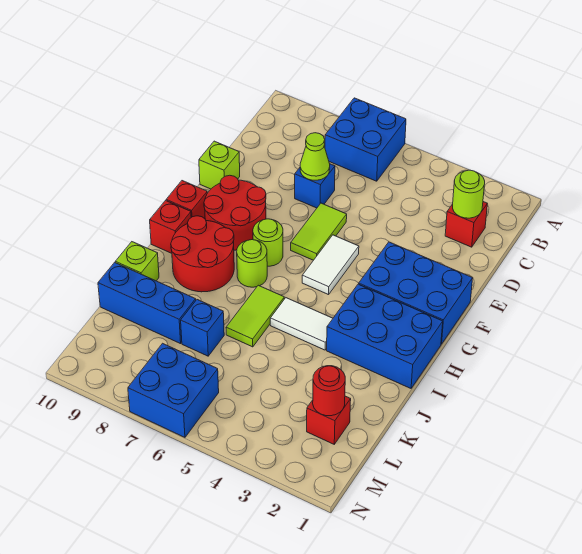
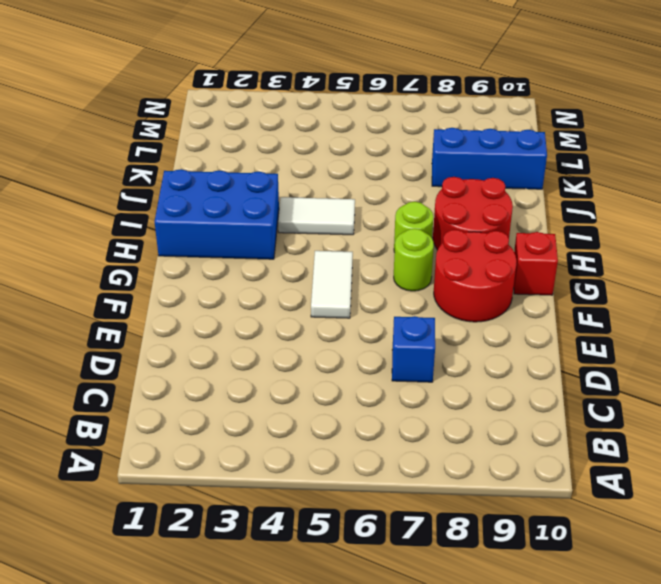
none -> blue brick A6:B7 level 1
none -> red brick C2 level 1
none -> lime tile E6:F6 level 1

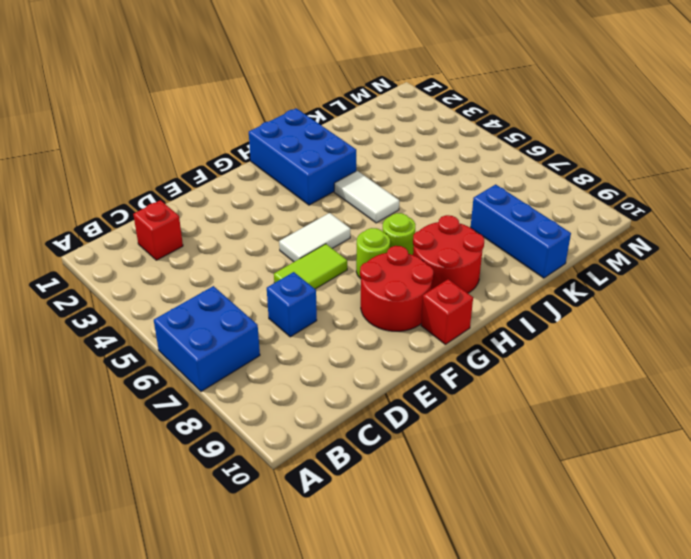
none -> lime brick E10 level 1
none -> blue brick F1:G3 level 1
none -> red brick H10 level 1

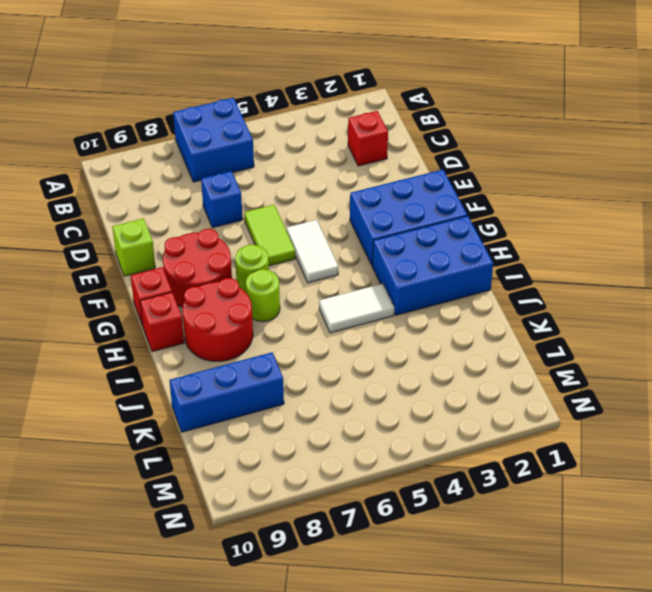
none -> lime tile I6:J6 level 1
none -> lime brick J10 level 1
none -> blue brick K7 level 1

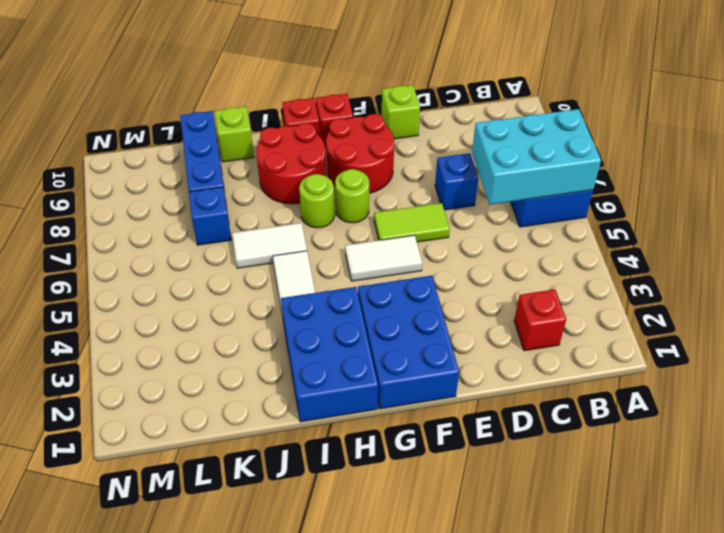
cyan brick A6:C7 level 2 -> none
white tile I6:J6 level 1 -> lime tile I6:J6 level 1
none -> red brick L2 level 1
none -> blue brick M6:N7 level 1
none -> lime round brick C2 level 2

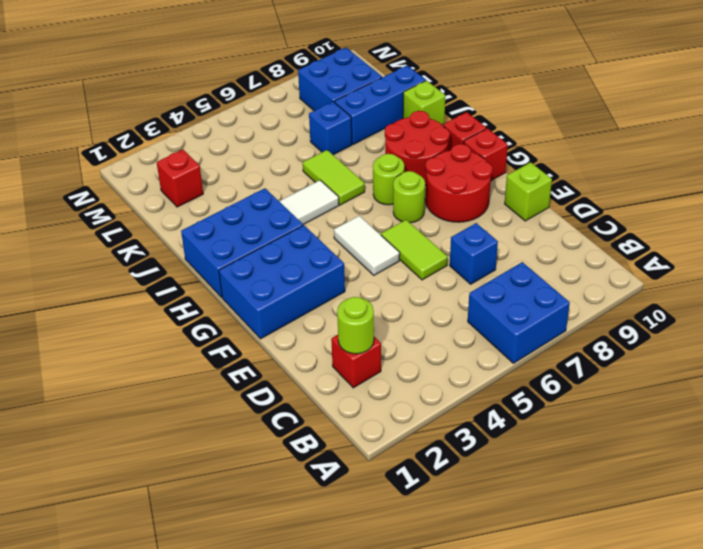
blue brick L8:M9 level 1 -> blue brick M6:N7 level 1
none -> lime cone D7 level 2
none -> red round brick L2 level 2

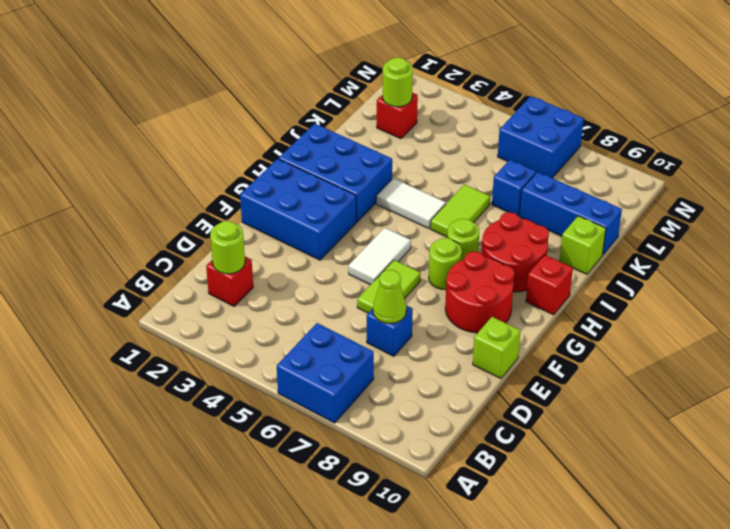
lime round brick L2 level 2 -> red round brick L2 level 2
none -> red brick G10 level 1

